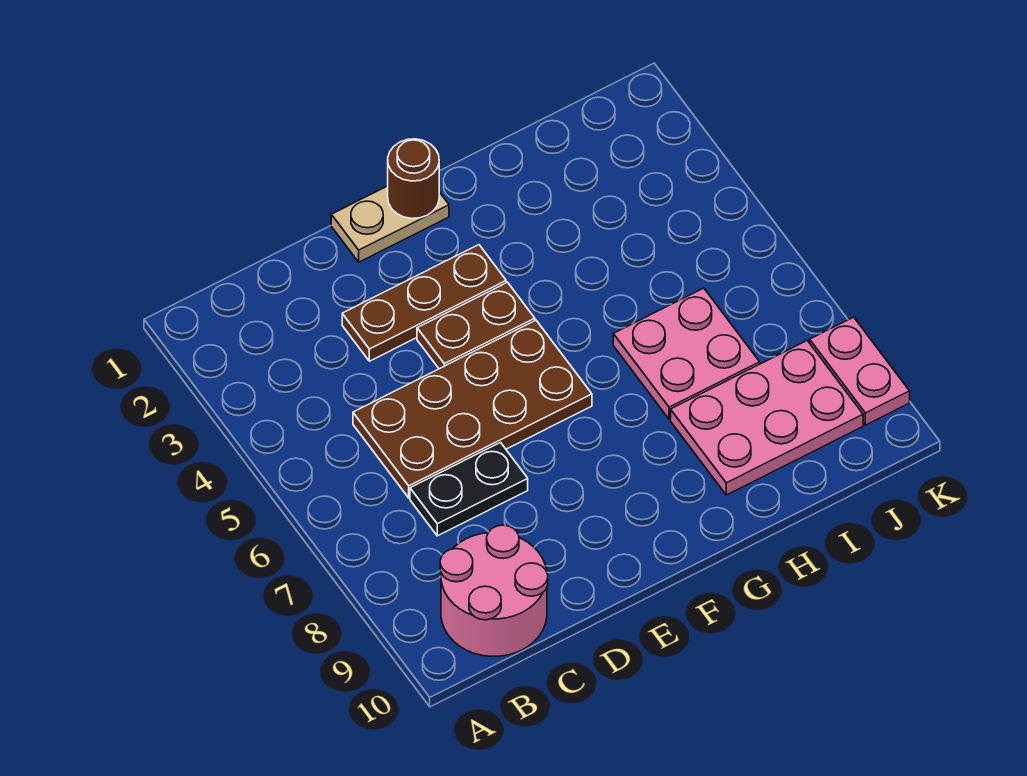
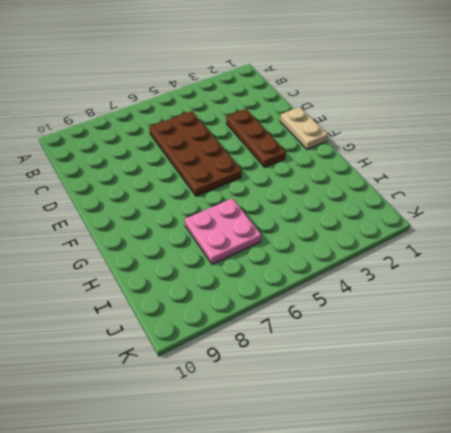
none -> pink round brick B9:C10 level 1
none -> black plate C7:D7 level 1

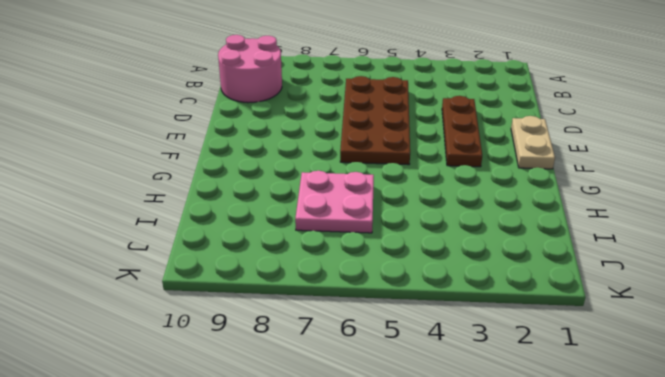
none -> black plate C7:D7 level 1
none -> brown plate E4:F4 level 1

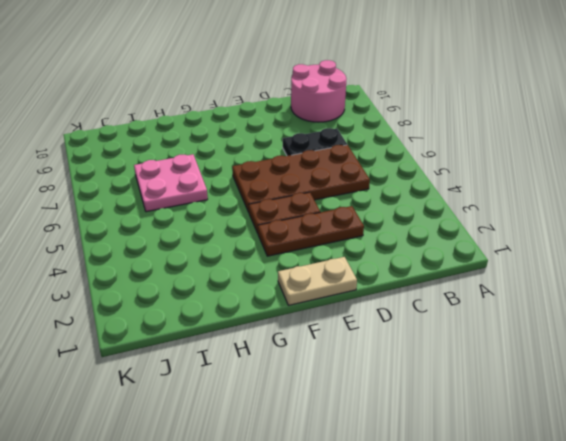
none -> pink plate H8:J9 level 1
none -> pink plate K8:K9 level 1

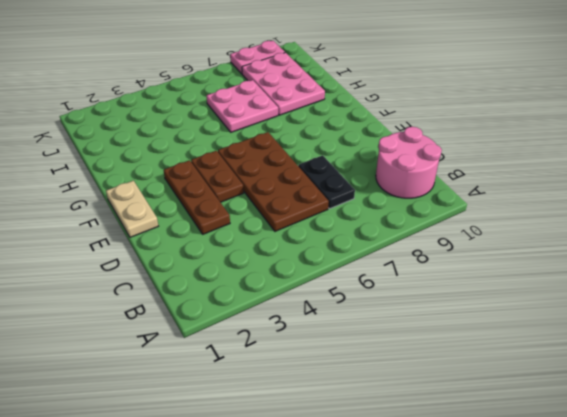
none -> brown round brick F1 level 2

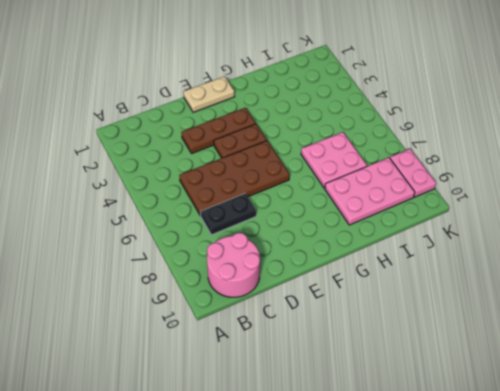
none -> brown round brick F1 level 2

